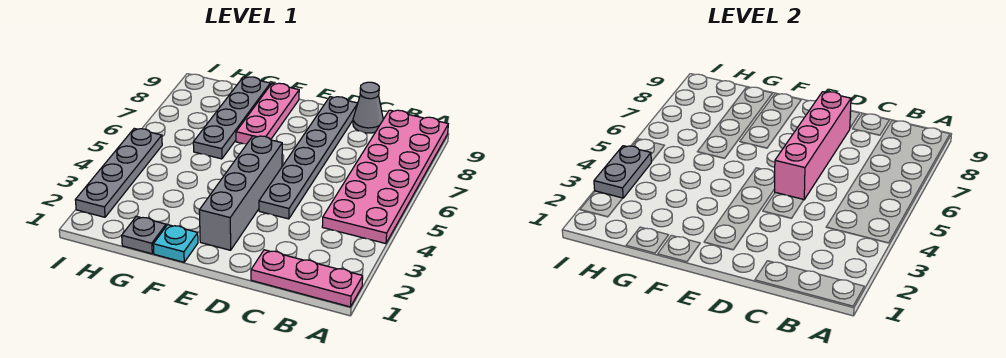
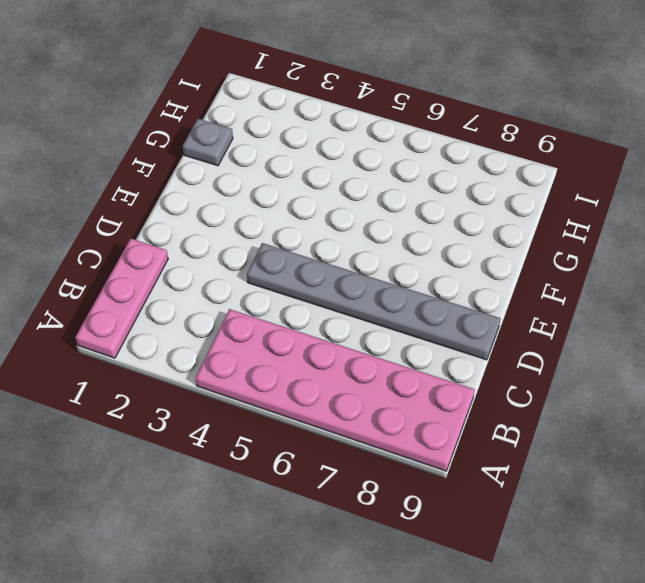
none -> grey cone C9 level 1
none -> grey brick E2:E5 level 1
none -> cyan plate F1 level 1

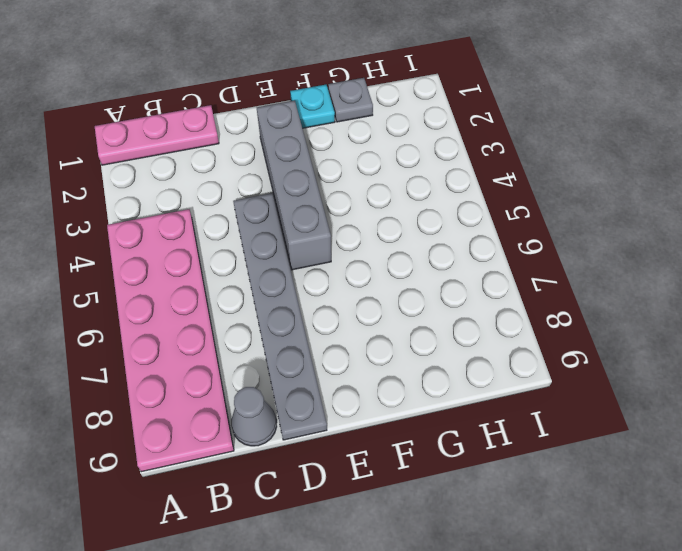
none -> pink plate F7:F9 level 1
none -> grey plate G6:G9 level 1
none -> grey plate I2:I5 level 1

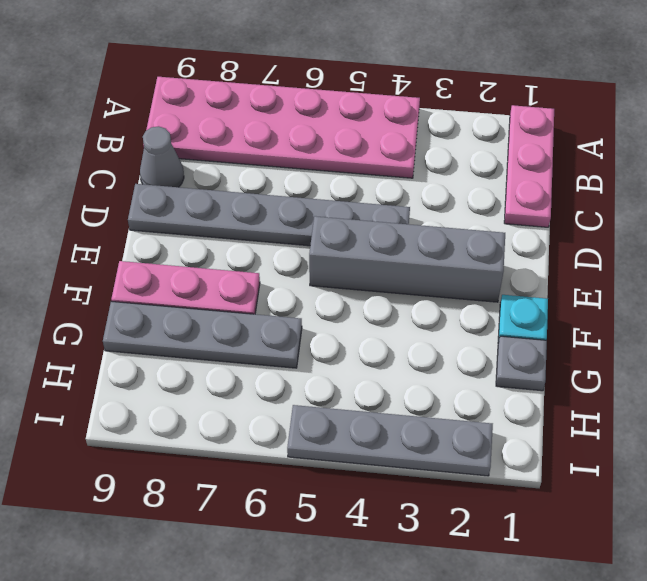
none -> pink brick D5:D8 level 2
none -> grey plate I3:I4 level 2

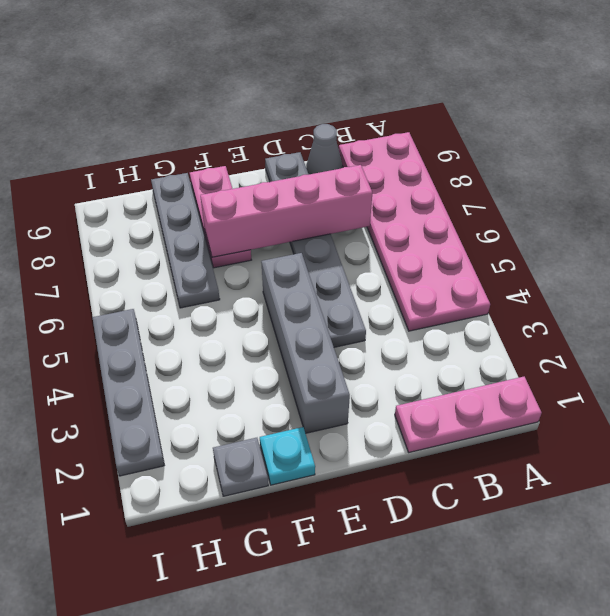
pink brick C7:F7 level 2 -> pink brick D5:D8 level 2
none -> grey plate I3:I4 level 2

